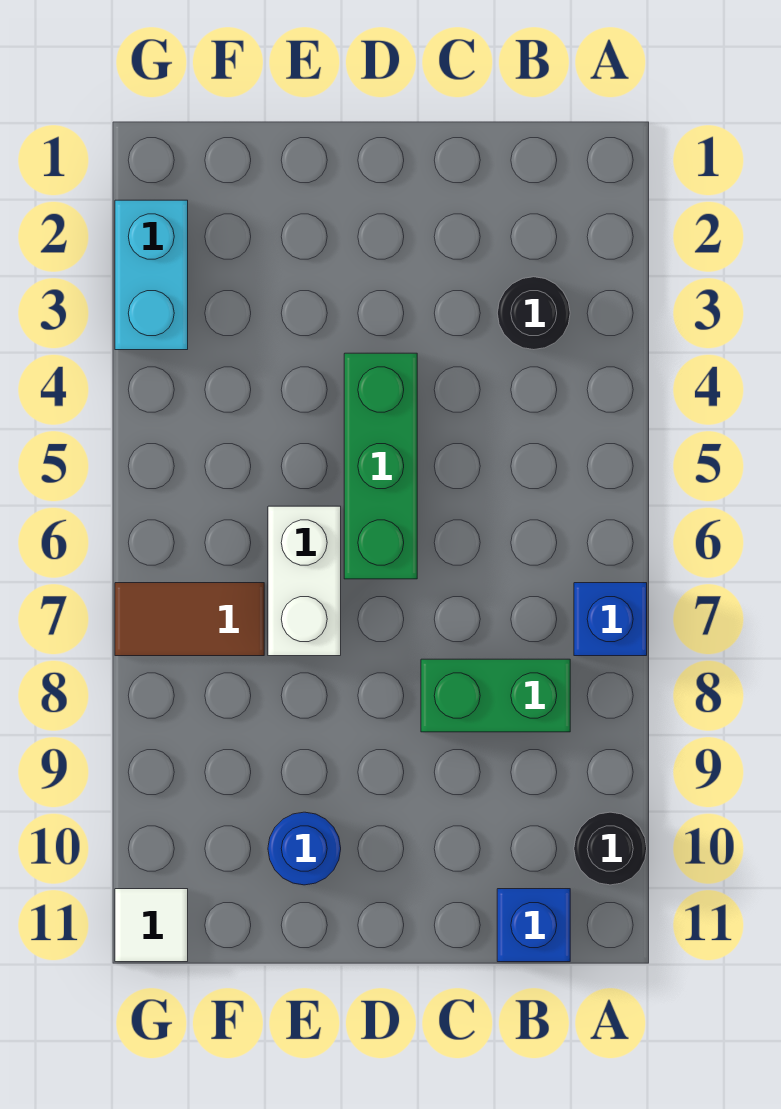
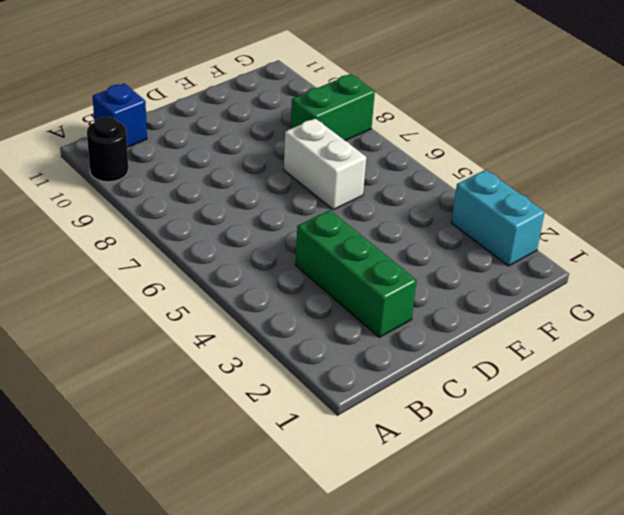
green brick C2:C4 level 1 -> green brick D4:D6 level 1
green brick F8:G8 level 1 -> green brick B8:C8 level 1
none -> blue brick A7 level 1
none -> black round brick B3 level 1

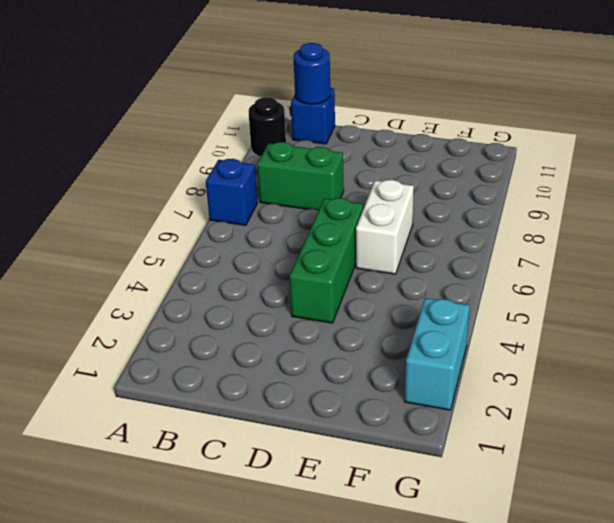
blue round brick B11 level 2 -> blue round brick E10 level 1
none -> black round brick B3 level 1
none -> brown tile F7:G7 level 1

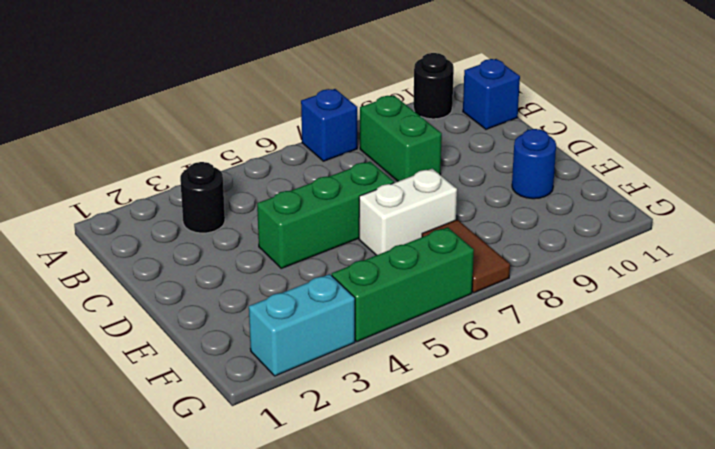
green brick G4:G6 level 1 -> none
none -> white tile G11 level 1

